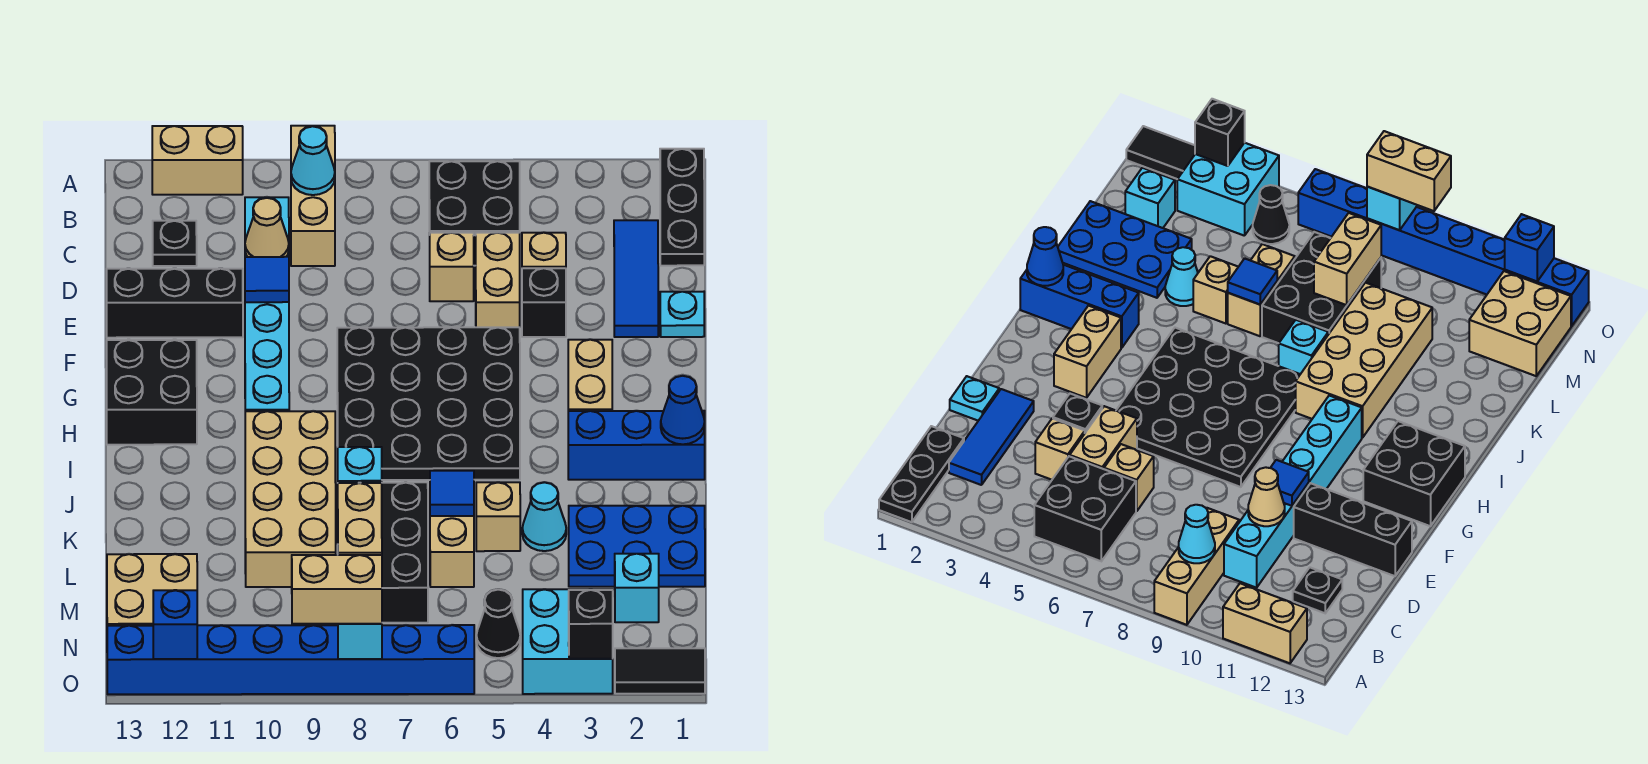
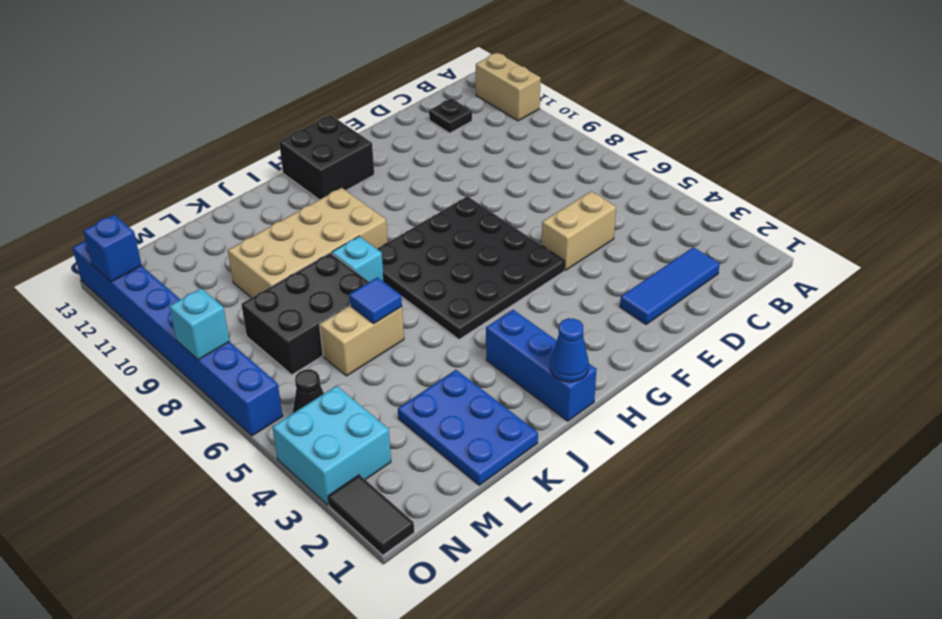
none -> black plate A1:C1 level 1
none -> tan brick A9:C9 level 1
none -> black brick B5:C6 level 1
none -> cyan brick C10:H10 level 1

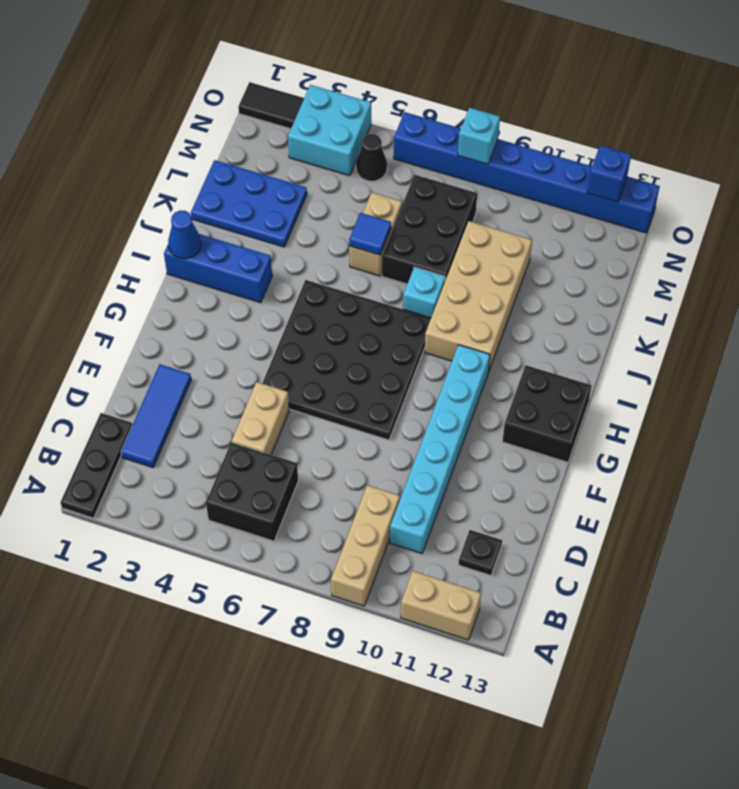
none -> tan brick D4 level 1
none -> tan brick D6 level 1
none -> cyan plate E1 level 1
none -> black brick E4 level 1

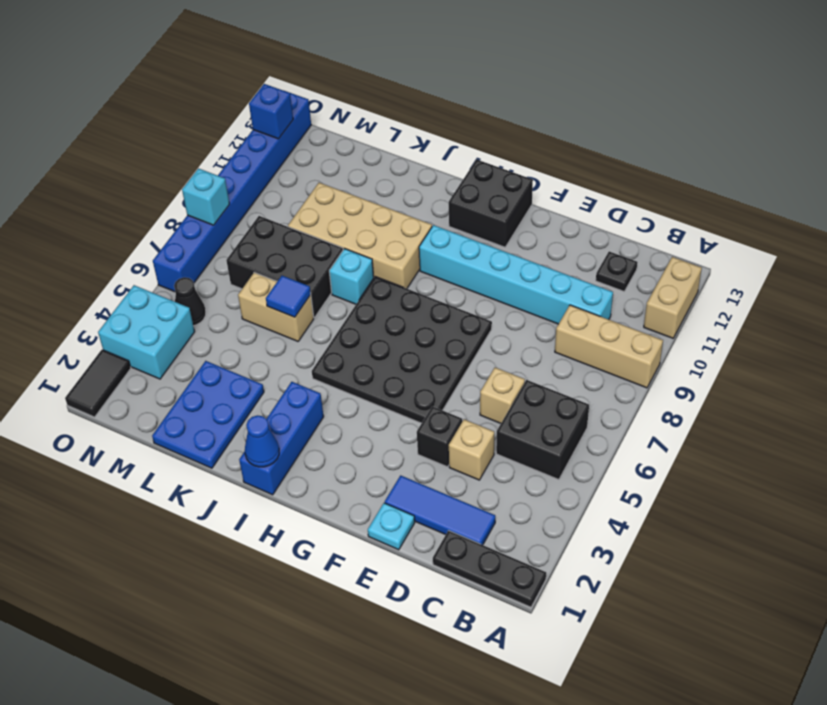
none -> tan brick D5:E5 level 1
none -> black brick E11:E13 level 1
none -> tan brick G3:H3 level 1
none -> cyan cone K4 level 1

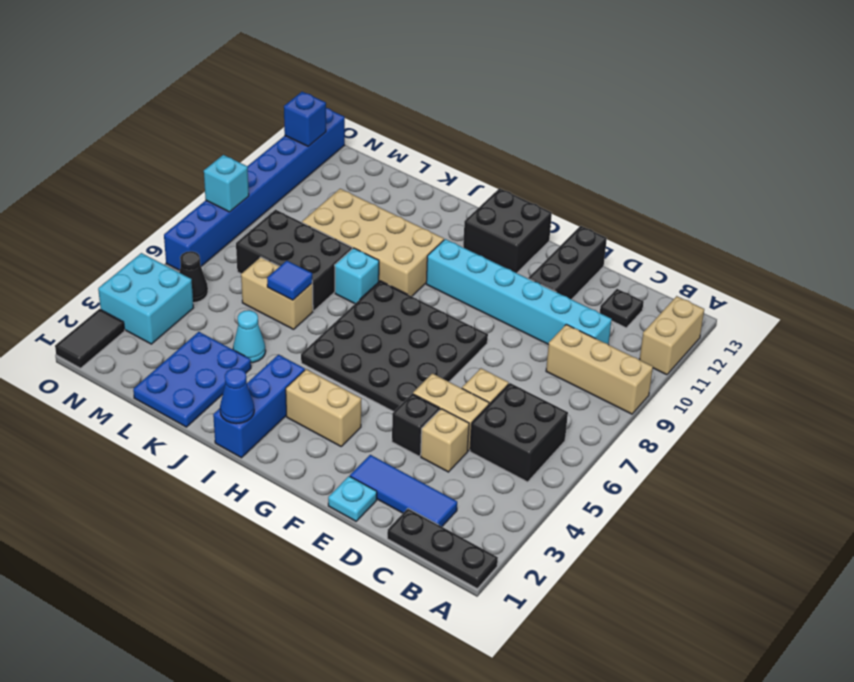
none -> tan brick K5 level 1
none -> cyan brick M2 level 1
none -> tan brick M12:N13 level 1
none -> cyan cone B9 level 2

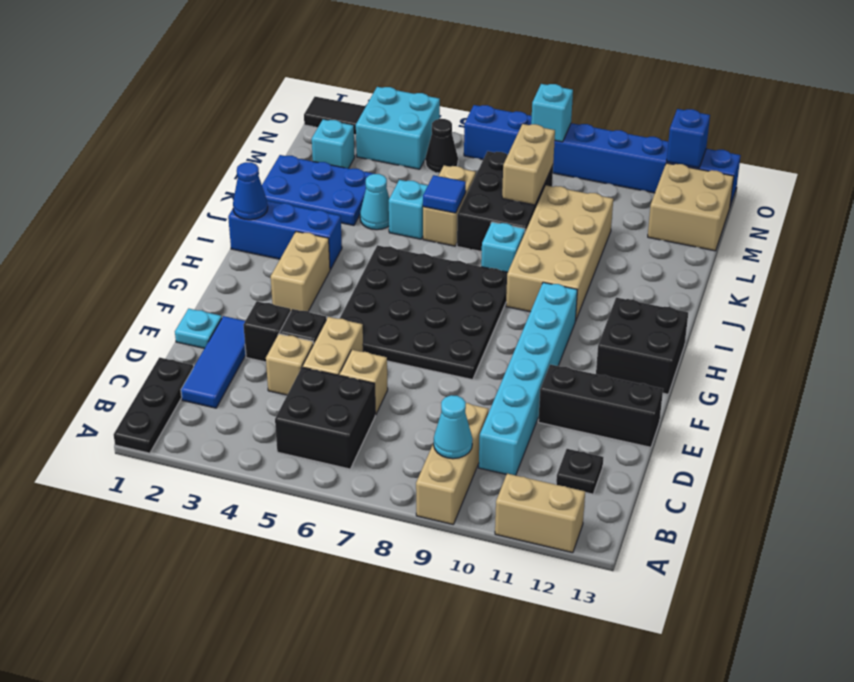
black brick E3 level 1 -> black brick O3 level 2
cyan brick K5 level 1 -> tan brick K5 level 1
none -> tan cone D10 level 2
none -> blue tile E10 level 2
none -> tan brick O8:O9 level 3

